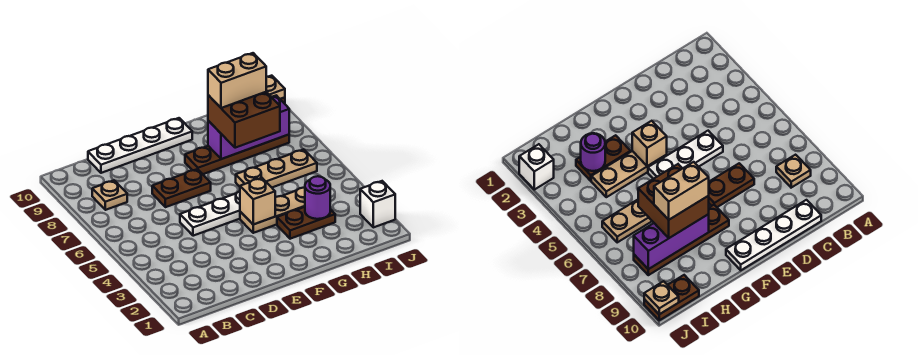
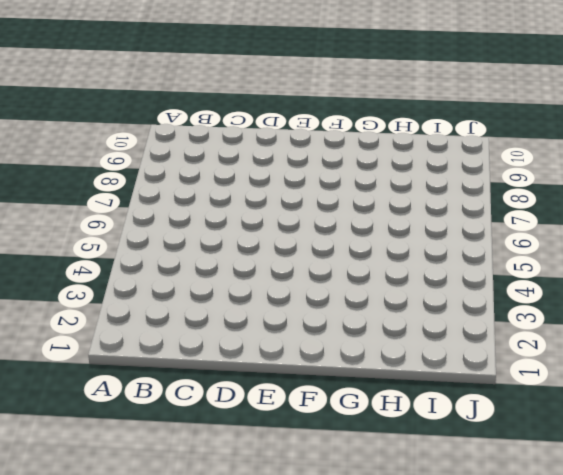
none -> tan plate B8 level 1
none -> white plate C10:F10 level 1
none -> white plate D5:F5 level 1

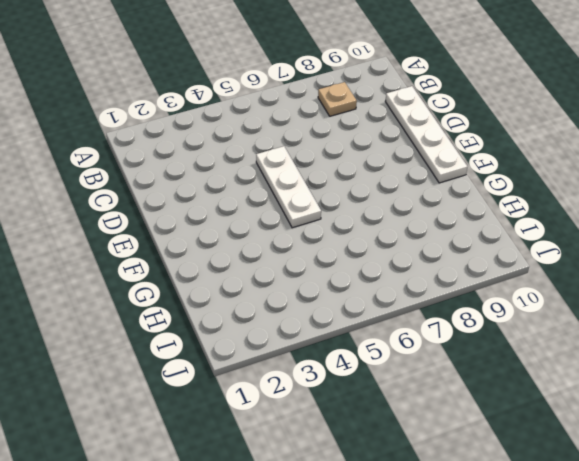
none -> brown plate D7:E7 level 1
none -> tan plate F4:H4 level 1
none -> brown plate F8:I8 level 1

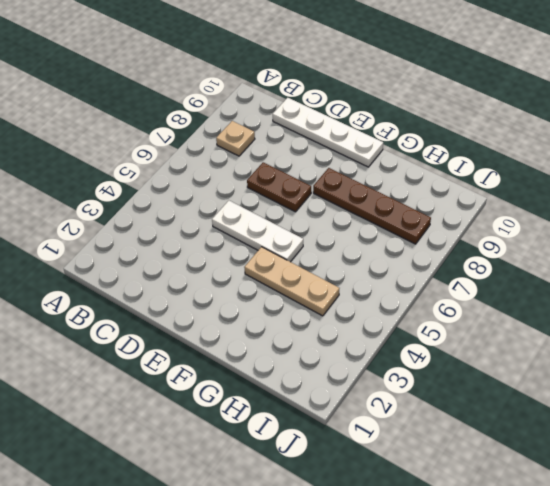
none -> brown plate G3:H3 level 1
none -> tan plate G6:I6 level 1
none -> brown plate I10:J10 level 1

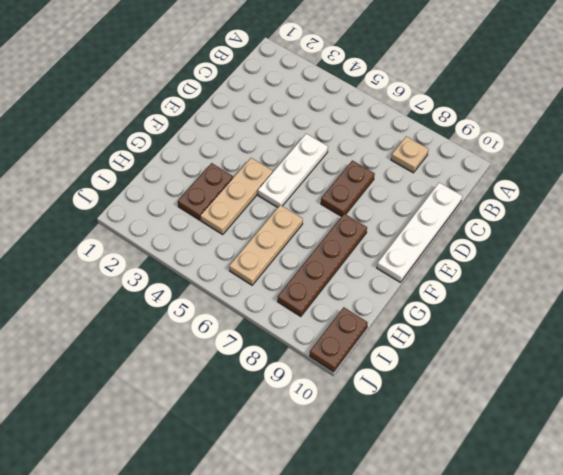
none -> white brick J2 level 1
none -> tan brick F4 level 2
none -> purple brick G8:I8 level 2

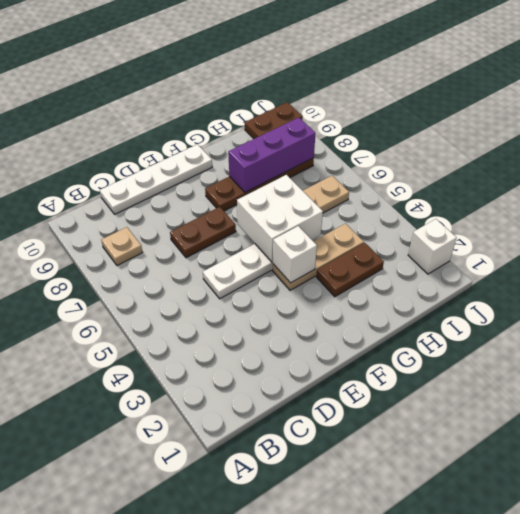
white brick F4 level 2 -> tan brick F4 level 2
white brick F5:G6 level 2 -> none
none -> purple round brick H3 level 2
none -> tan plate J10 level 2
none -> brown brick G7:H8 level 3

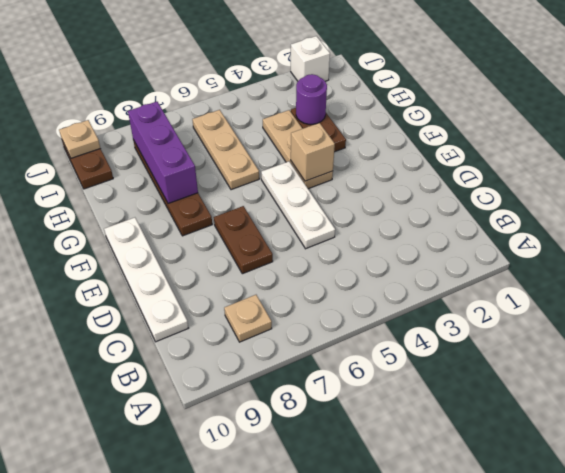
none -> brown brick G7:H8 level 3
none -> tan brick G8:H8 level 4

